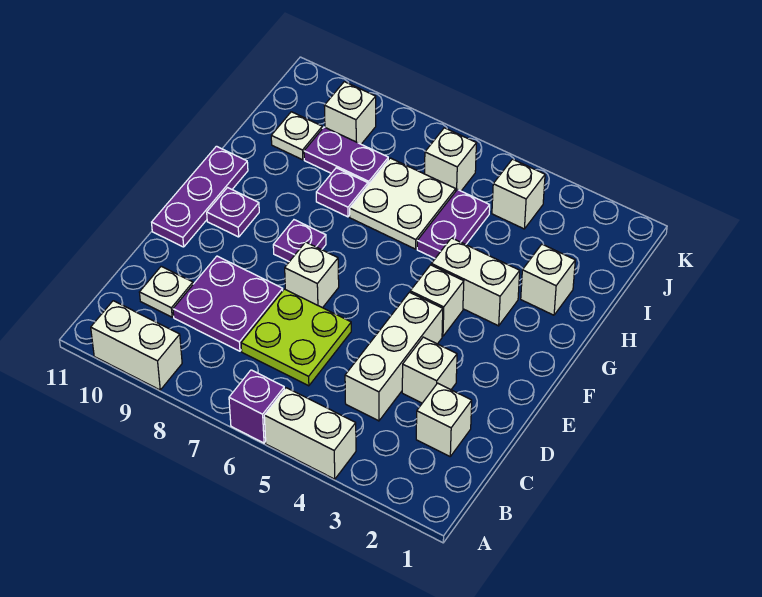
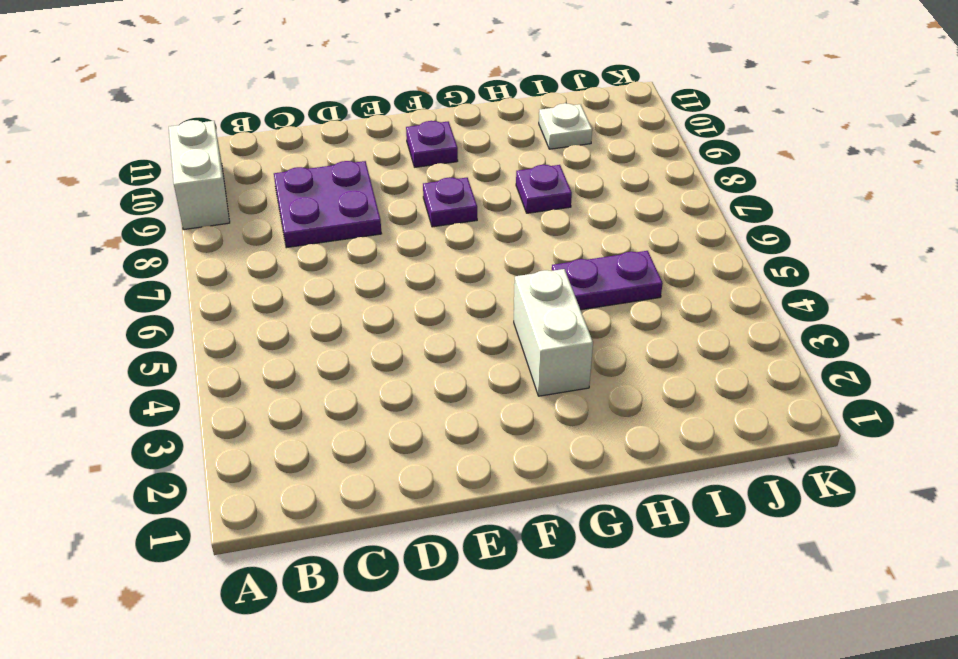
none -> white brick A4:A5 level 1
none -> purple brick A6 level 1
none -> white brick C2 level 1

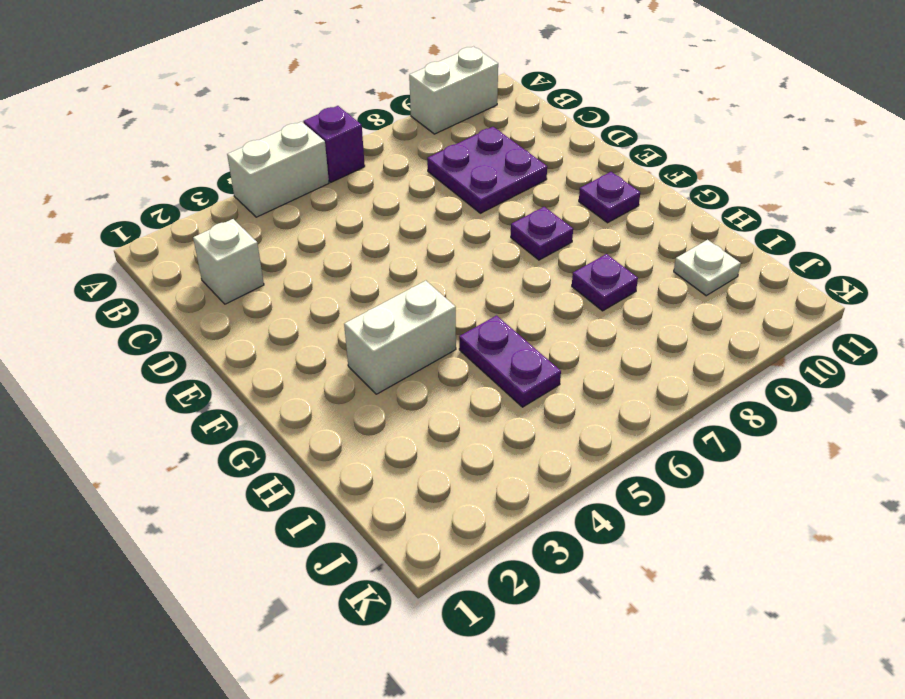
none -> white brick C4:E4 level 1
none -> lime plate C6:D7 level 1
none -> white plate C10 level 1

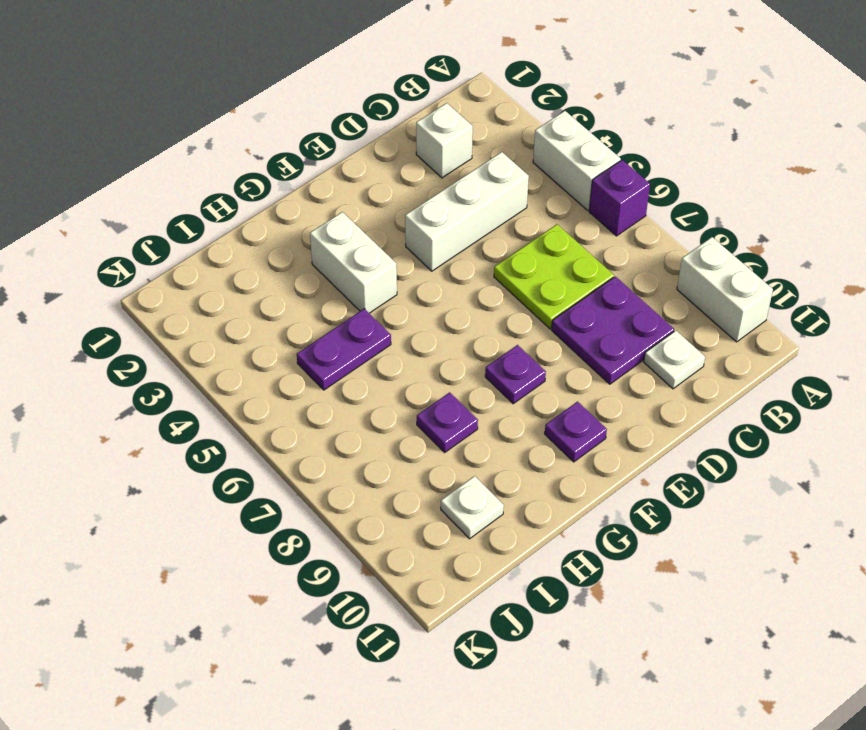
none -> white brick D3 level 1
none -> white brick E7 level 1
none -> purple plate E11:G11 level 1

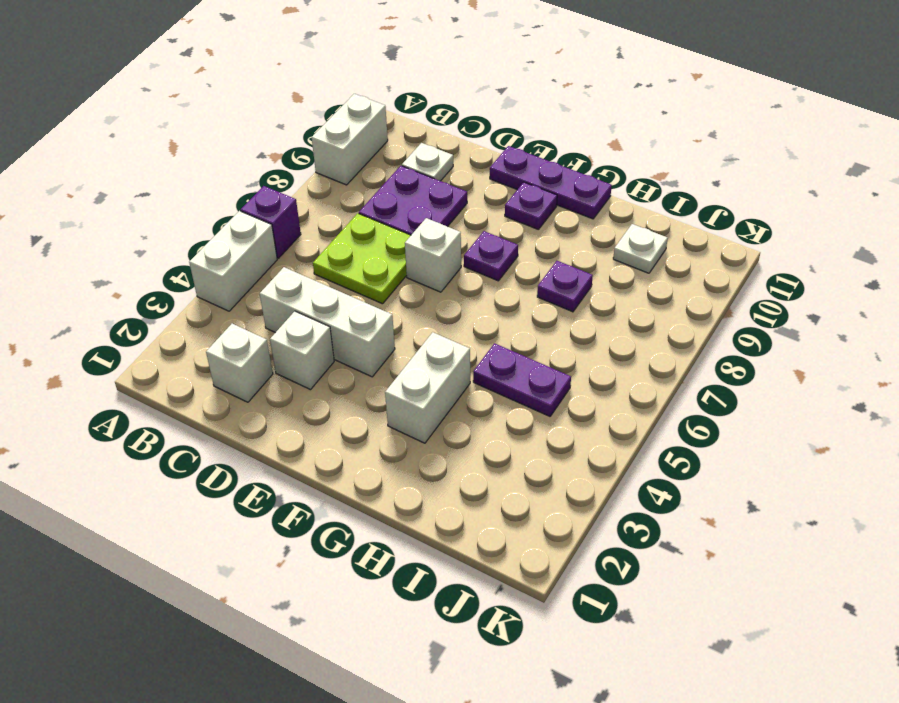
none -> white brick F4 level 1
none -> white brick H2 level 1
none -> white plate H6:I7 level 1

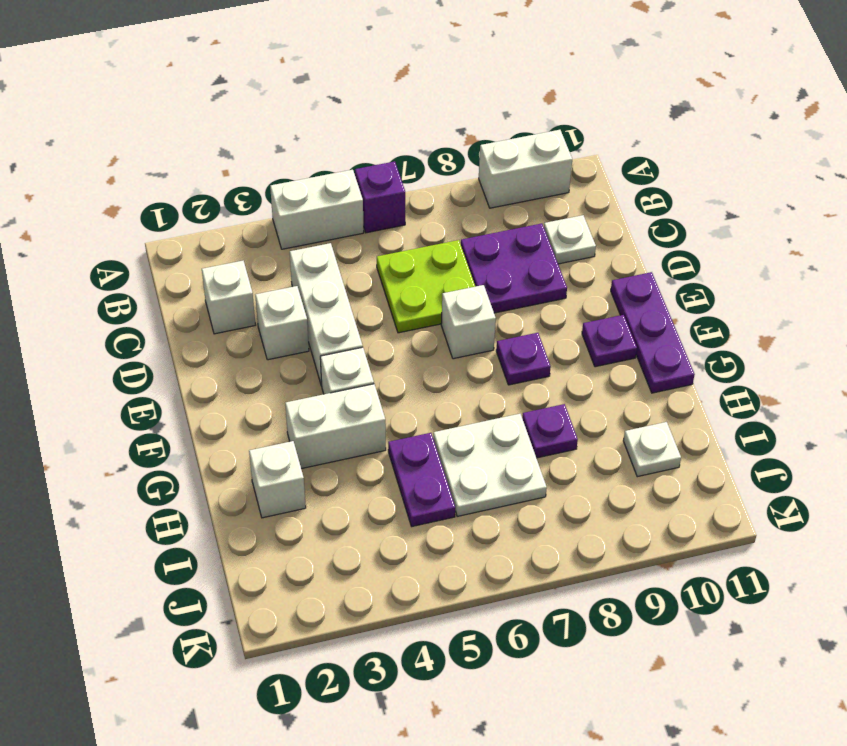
none -> purple plate I8:I9 level 1
none -> white brick J4 level 1
none -> white brick J6 level 1

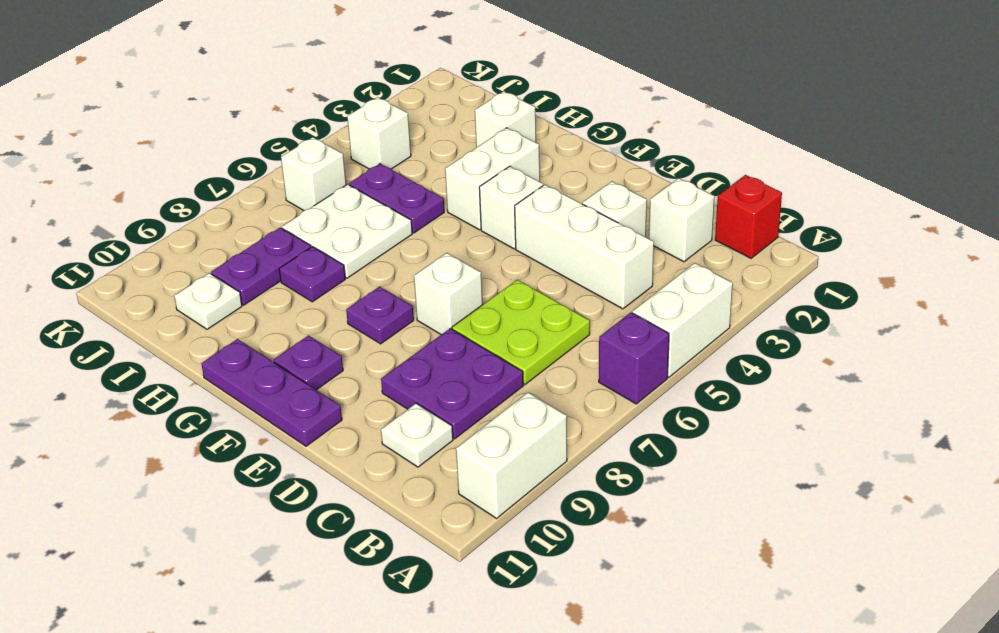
red brick B1 level 1 -> none
none -> white brick J9 level 1

